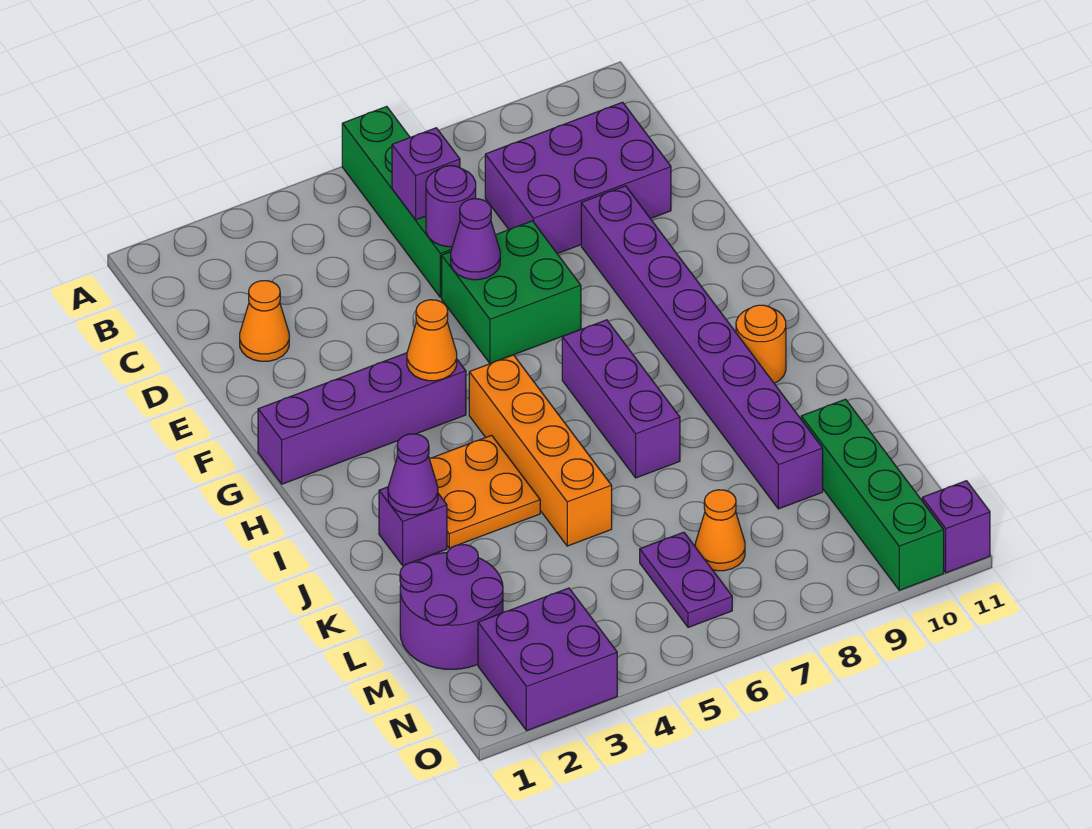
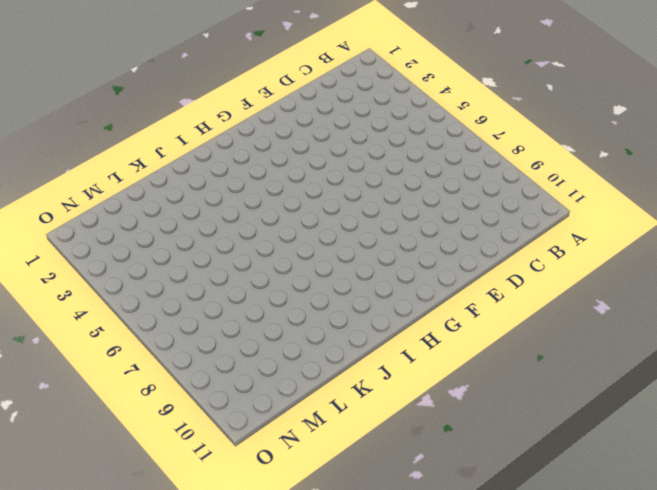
none -> green brick A6:D6 level 1
none -> purple brick C8:D10 level 1
none -> orange cone D2 level 1

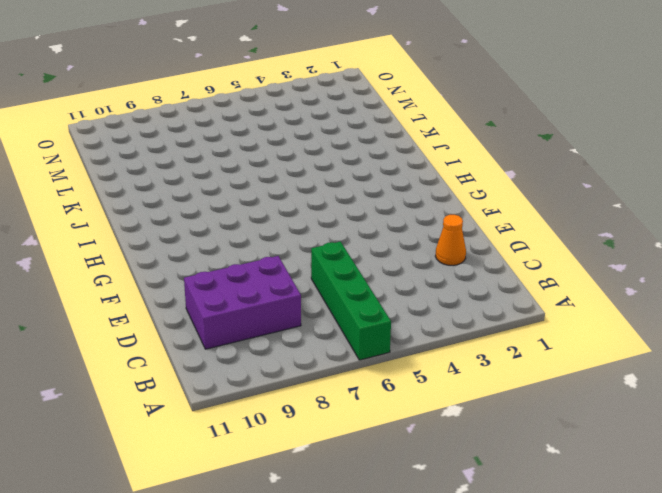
none -> green brick E6:F7 level 1
none -> purple brick E9:L9 level 1
none -> purple brick G1:G4 level 1

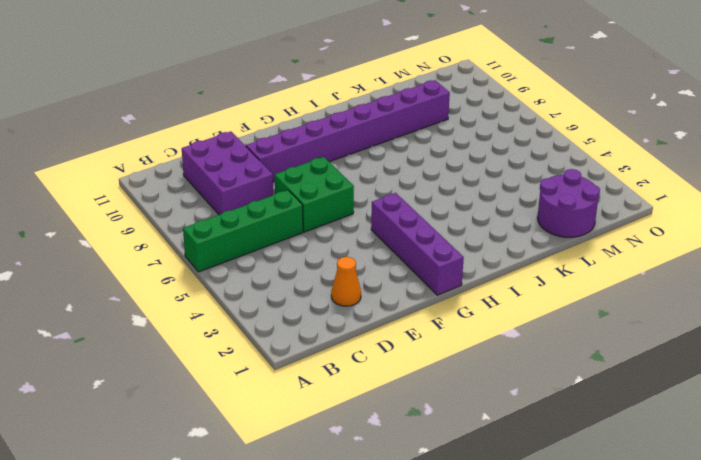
none -> orange brick H5:K5 level 1
none -> purple brick H7:J7 level 1
none -> orange plate I3:J4 level 1

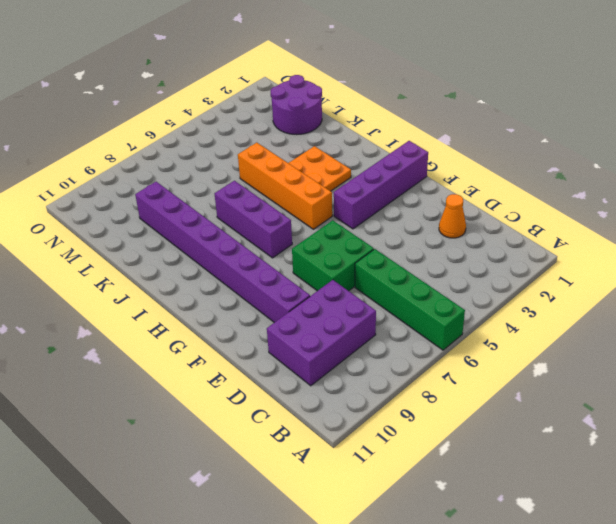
none -> orange round brick I10 level 1
none -> purple brick J2 level 1
none -> green brick L10:O10 level 1

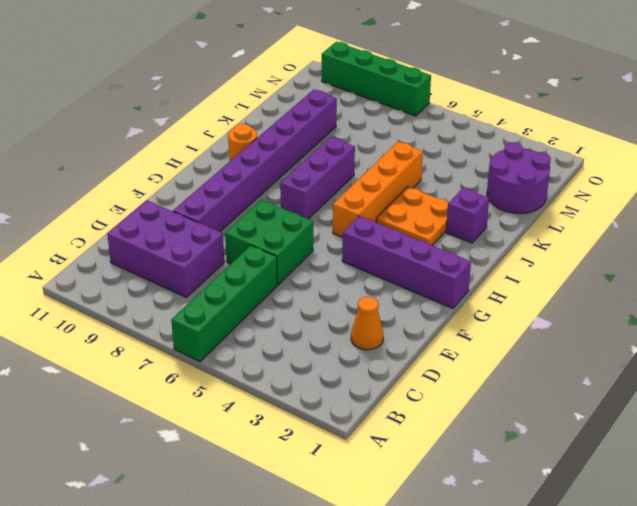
green brick O7:O10 level 1 -> green brick L10:O10 level 1
none -> purple plate M6:N6 level 1
none -> orange cone M7 level 1
none -> purple brick N2:O3 level 1

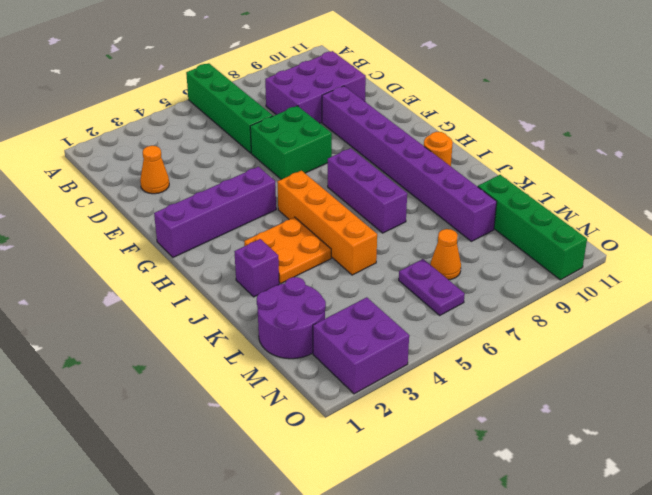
none -> purple brick O11 level 1
none -> purple brick C6 level 2
none -> purple round brick D6 level 2

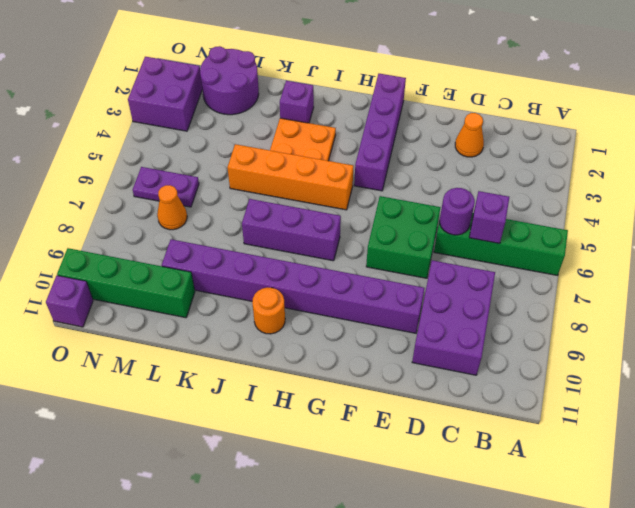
none -> purple cone E6 level 2
none -> orange cone G4 level 2
none -> purple cone J2 level 2

